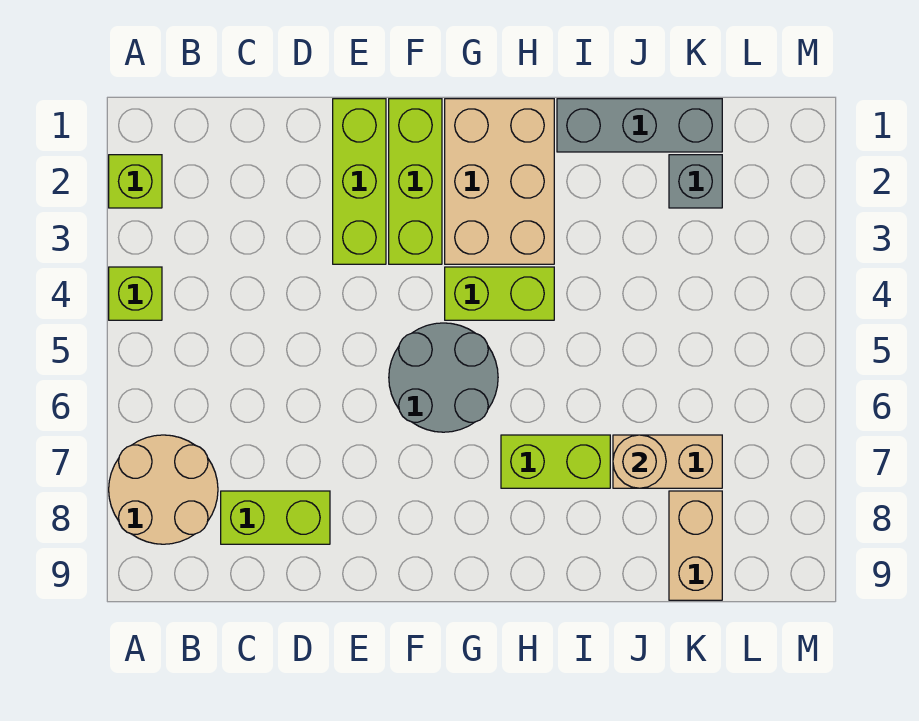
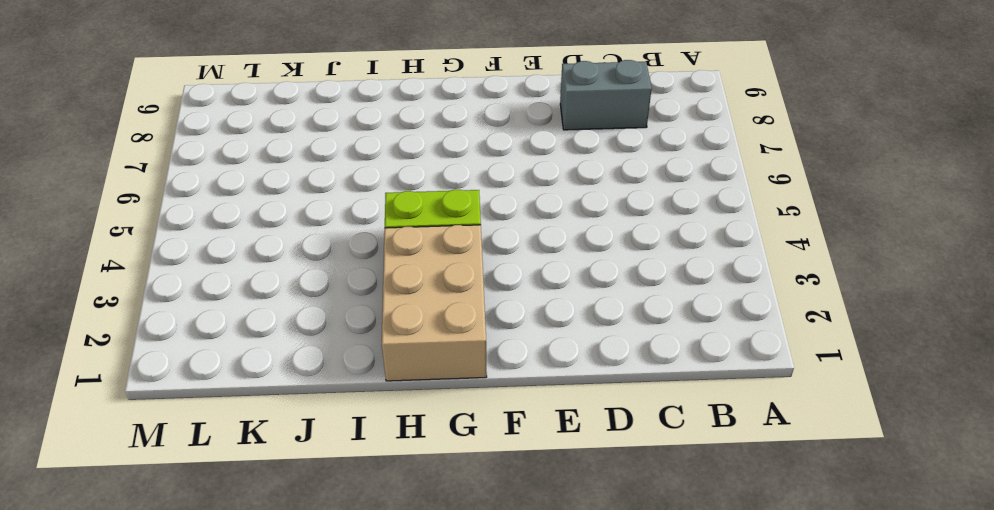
grey brick C8:D8 level 1 -> lime brick C8:D8 level 1
none -> lime brick A2 level 1
none -> lime brick A4 level 1
none -> tan round brick A7:B8 level 1

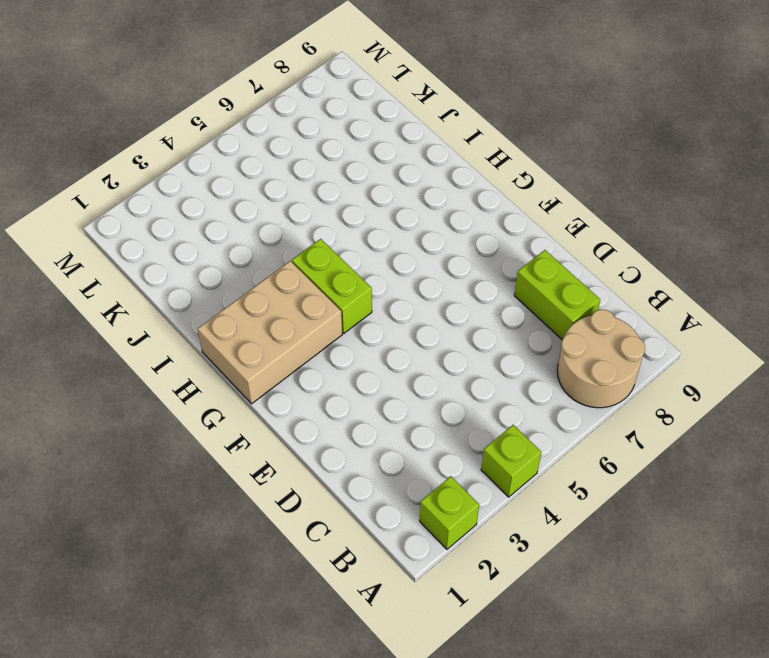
none -> lime brick E1:E3 level 1
none -> lime brick F1:F3 level 1
none -> grey round brick F5:G6 level 1

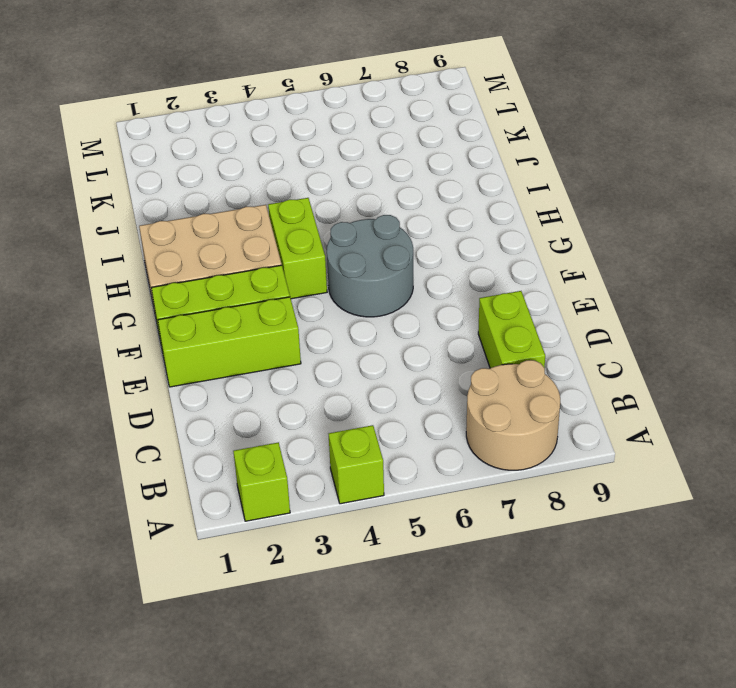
none -> lime brick H7:I7 level 1
none -> grey brick I1:K1 level 1
none -> tan brick J7:K7 level 1

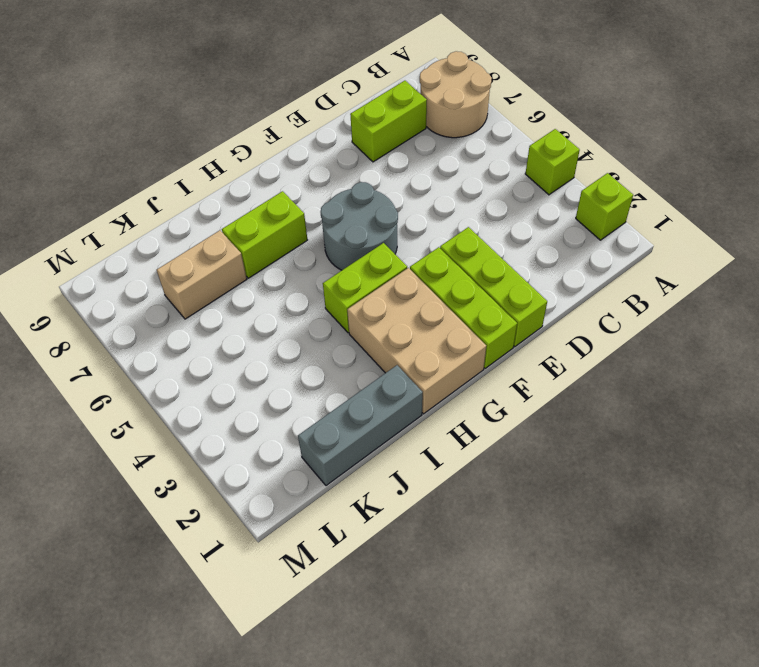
none -> grey brick K2 level 1
none -> tan brick K8:K9 level 1
none -> tan round brick J7 level 2

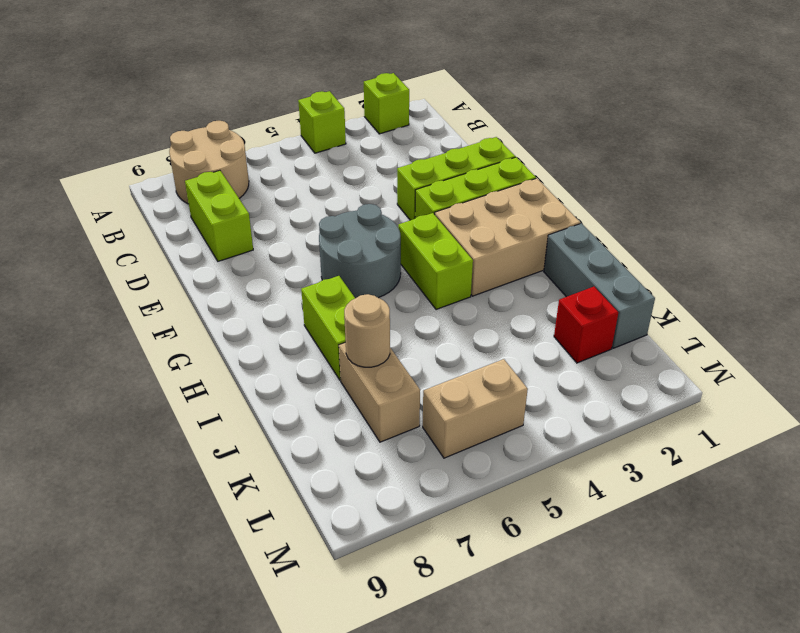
red brick K2 level 1 -> grey brick K2 level 1
tan brick L5:L6 level 1 -> tan brick K8:K9 level 1

